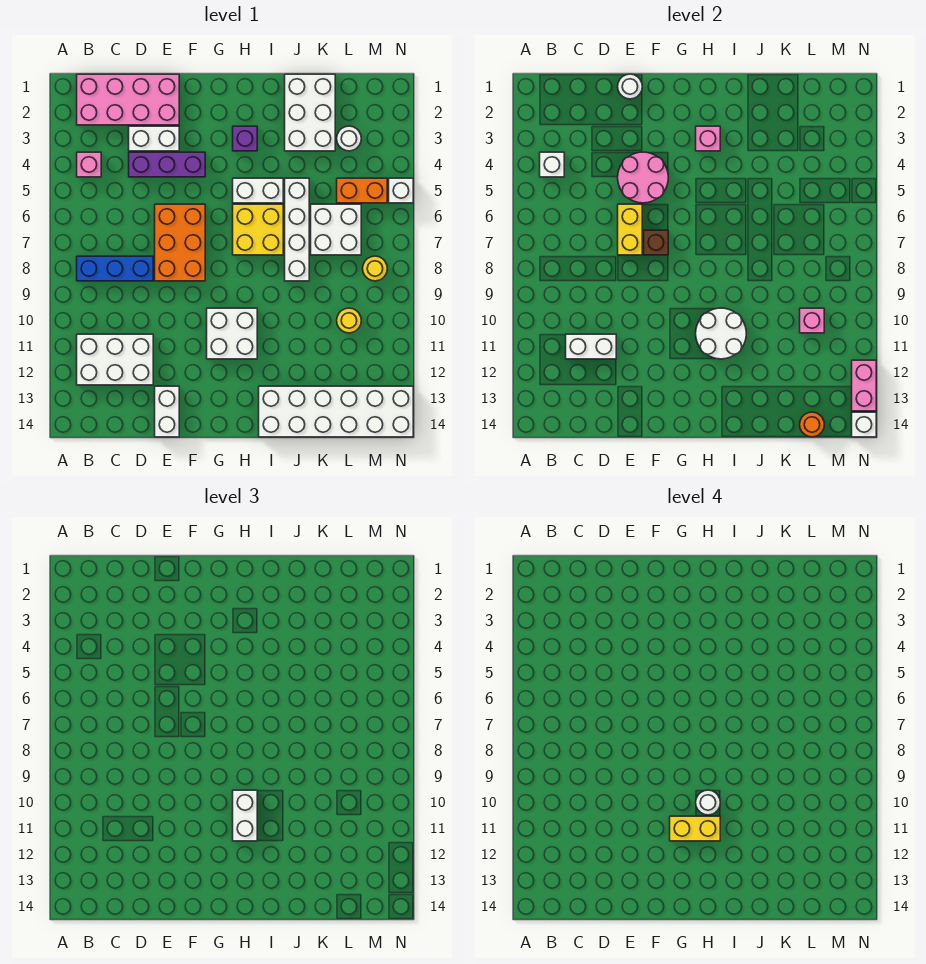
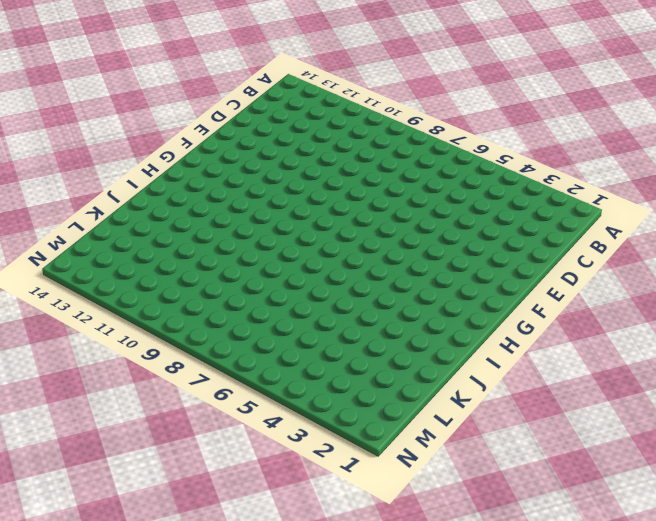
none -> pink brick B1:E2 level 1
none -> pink brick B4 level 1
none -> blue brick B8:D8 level 1
none -> white brick B11:D12 level 1

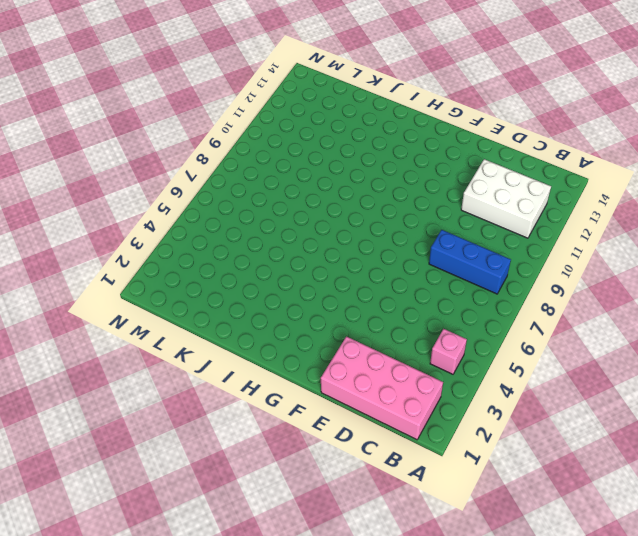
none -> white brick D3:E3 level 1
none -> purple brick D4:F4 level 1
none -> orange brick E6:F8 level 1
none -> white brick E13:E14 level 1

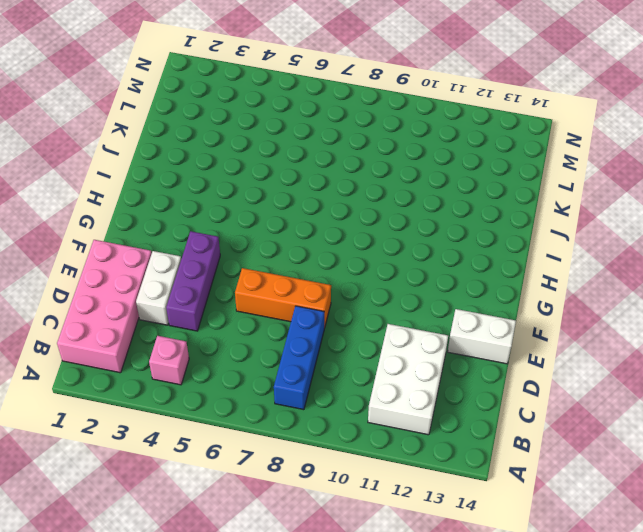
orange brick E6:E8 level 1 -> orange brick E6:F8 level 1
none -> white brick G10:H11 level 1
none -> purple brick H3 level 1
none -> white brick H5:I5 level 1
none -> yellow brick H6:I7 level 1

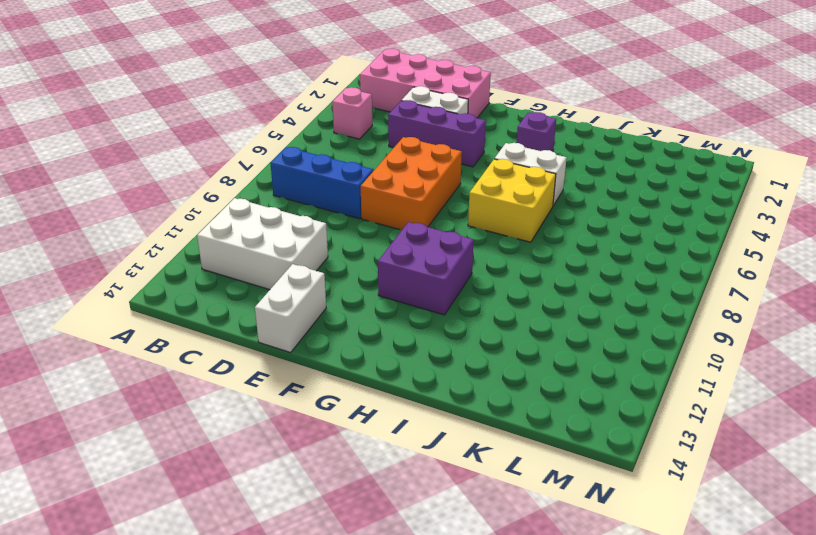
purple brick G10:H11 level 1 -> white brick G10:H11 level 1
none -> white brick I13:N14 level 1
none -> white brick J1:K3 level 1
none -> white brick J5:J8 level 1
none -> white brick K6:L7 level 1

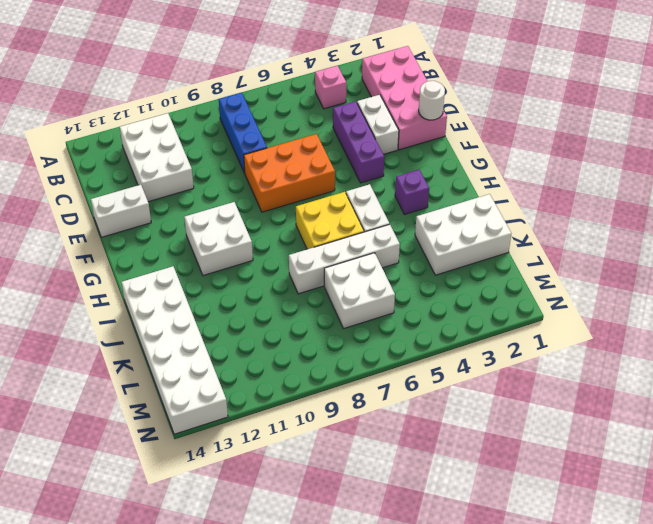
none -> white round brick L3 level 1
none -> orange brick L5:M5 level 1
none -> yellow round brick L10 level 1
none -> yellow round brick M8 level 1

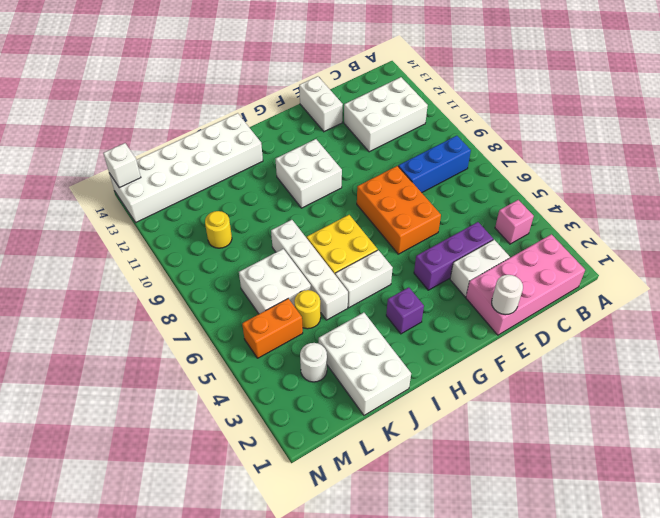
yellow round brick K5 level 1 -> yellow round brick M8 level 1
none -> white brick N5 level 1
none -> white brick B4 level 2
none -> white brick C11:D11 level 2
none -> pink round brick E4:F5 level 2

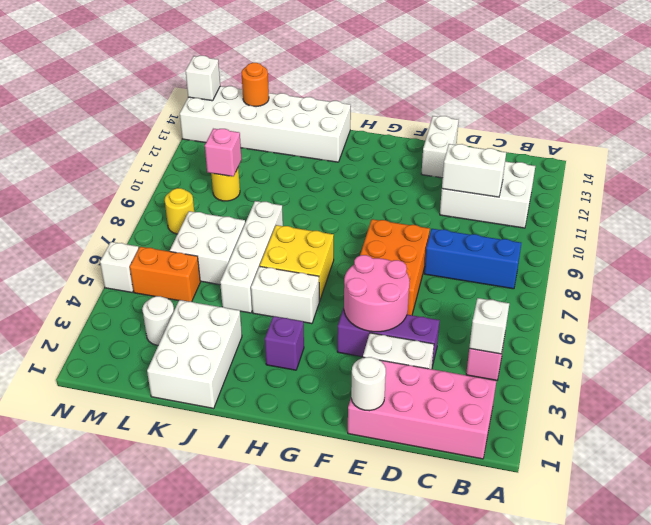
none -> white brick G10:H11 level 1
none -> yellow brick E6:E7 level 2
none -> brown brick F7 level 2
none -> pink brick H3 level 2

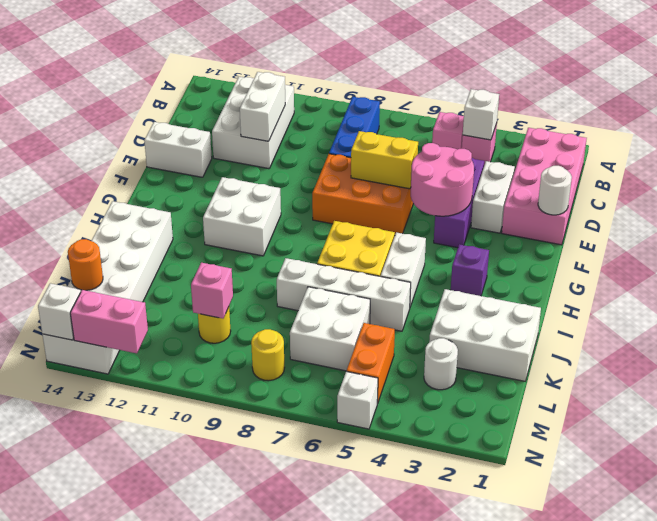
pink brick B5 level 1 -> pink brick H3 level 2
none -> brown brick F7 level 2
none -> white round brick H10:I11 level 2
none -> white brick H10:H11 level 3
none -> yellow brick G11:H11 level 4

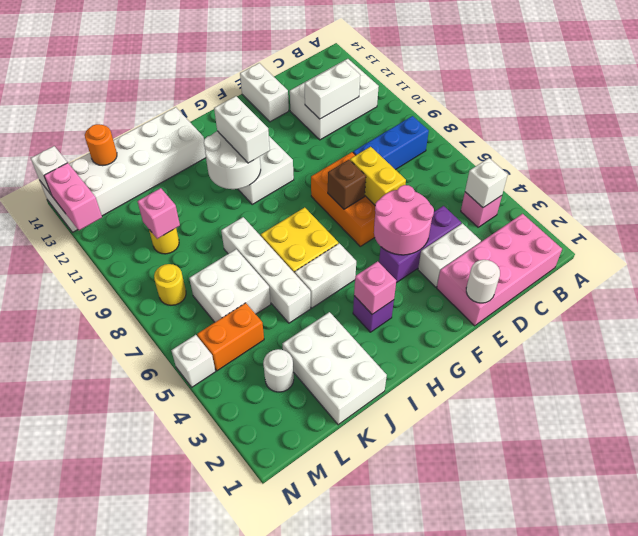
none -> yellow brick G11:H11 level 4
none -> white round brick H10 level 4

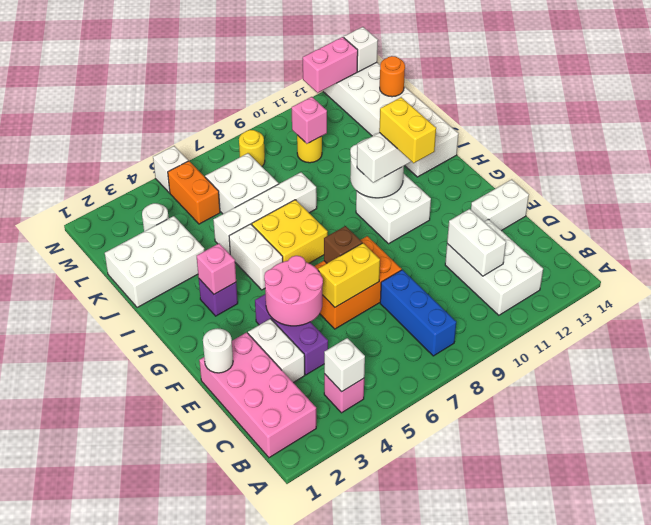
none -> white round brick H10 level 4

